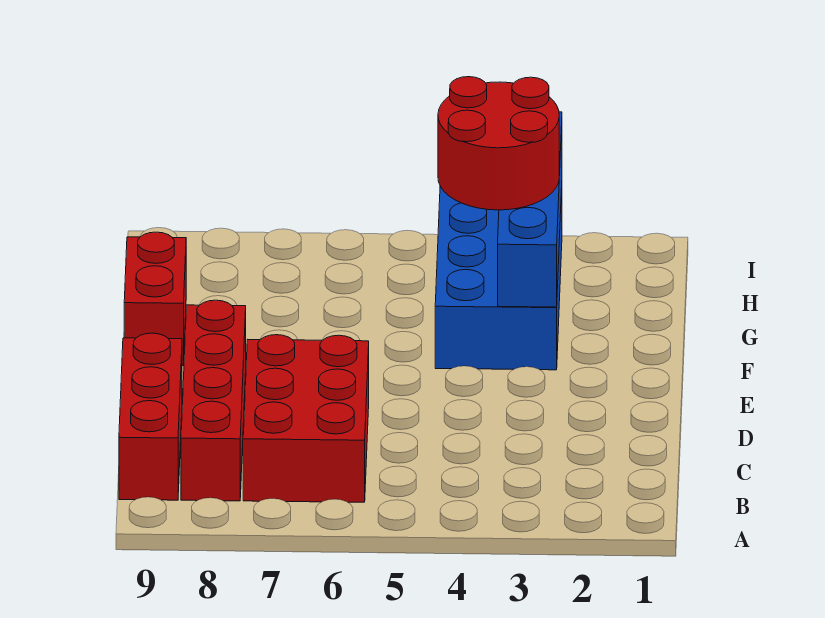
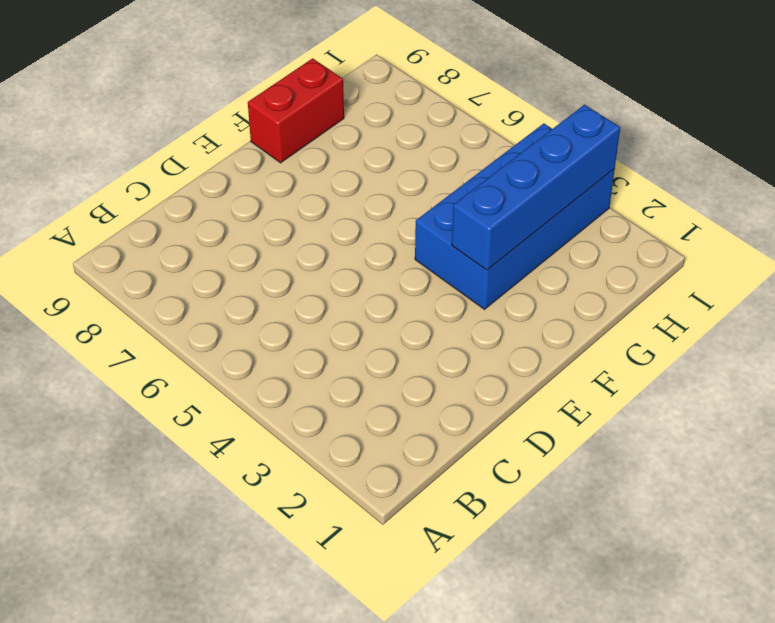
none -> red brick B6:D7 level 1
none -> red brick B8:E8 level 1

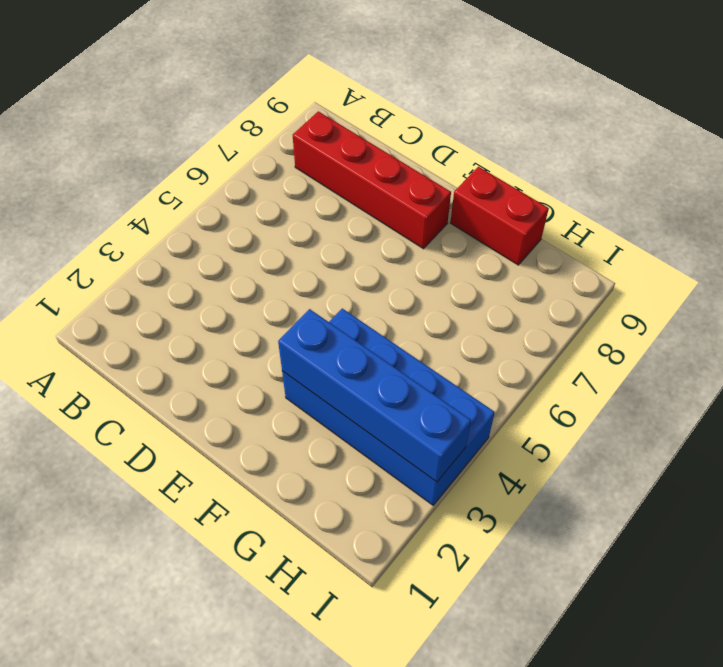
none -> red brick B6:D7 level 1
none -> red brick B9:D9 level 1

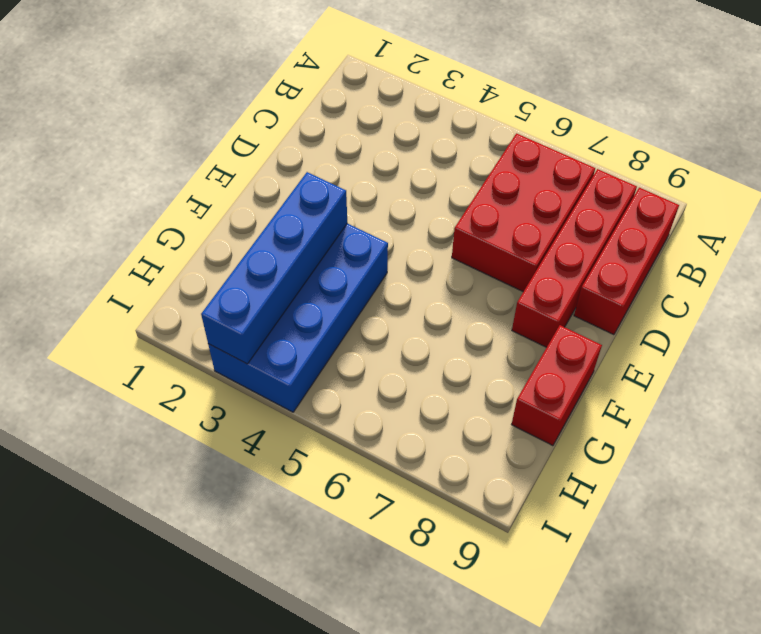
none -> red round brick G3:H4 level 3

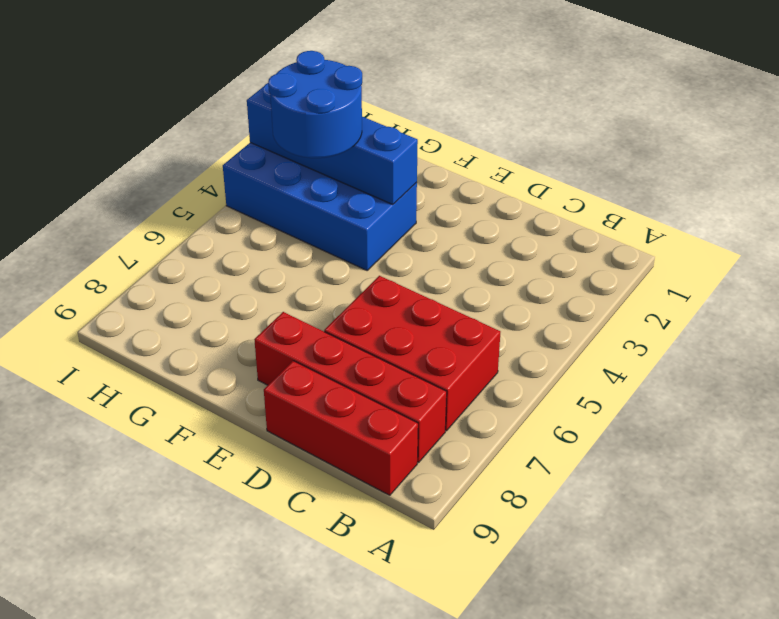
blue round brick G3:H4 level 3 -> red round brick G3:H4 level 3
none -> red brick F9:G9 level 1

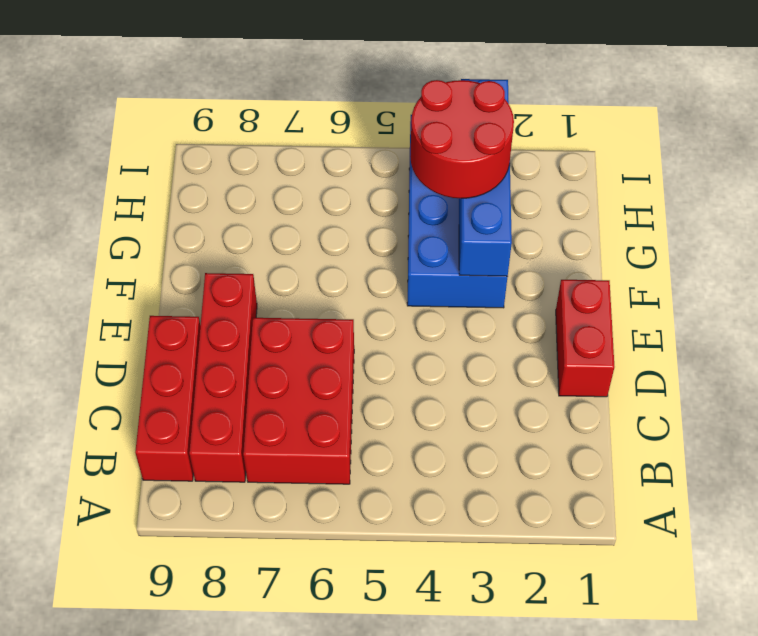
red brick D1:E1 level 1 -> red brick F9:G9 level 1

